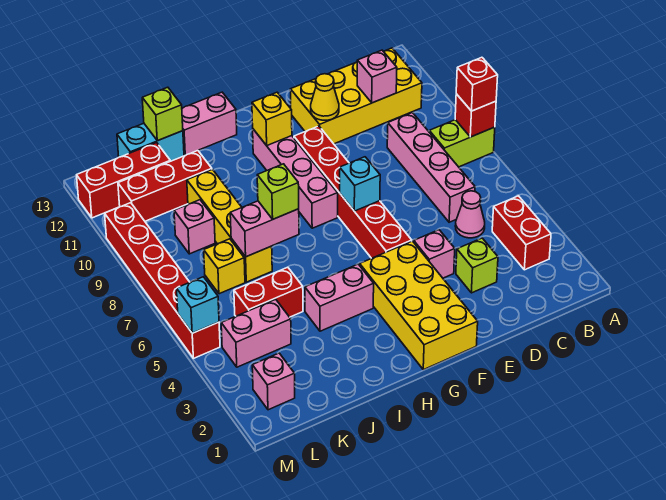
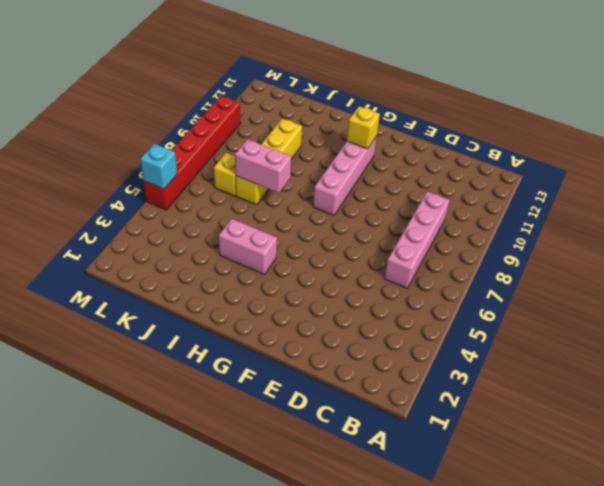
none -> lime brick A8:B8 level 1
none -> red brick B3:B4 level 1
none -> yellow brick B11:E12 level 1
none -> pink cone C5 level 1

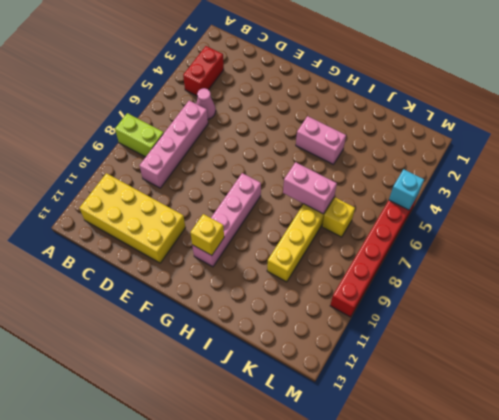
none -> lime brick D3 level 1
none -> pink brick E4 level 1
none -> yellow brick F1:G4 level 1
none -> red brick F5:F10 level 1

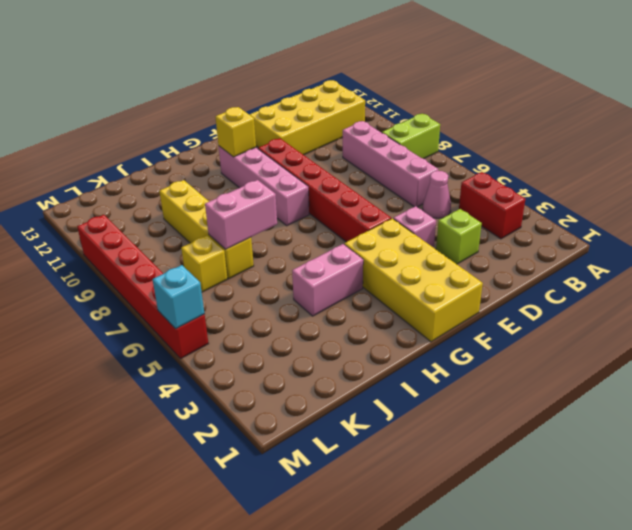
none -> pink brick H13:I13 level 1
none -> red brick J5:K5 level 1
none -> red brick J11:L11 level 1
none -> cyan brick J13:K13 level 1

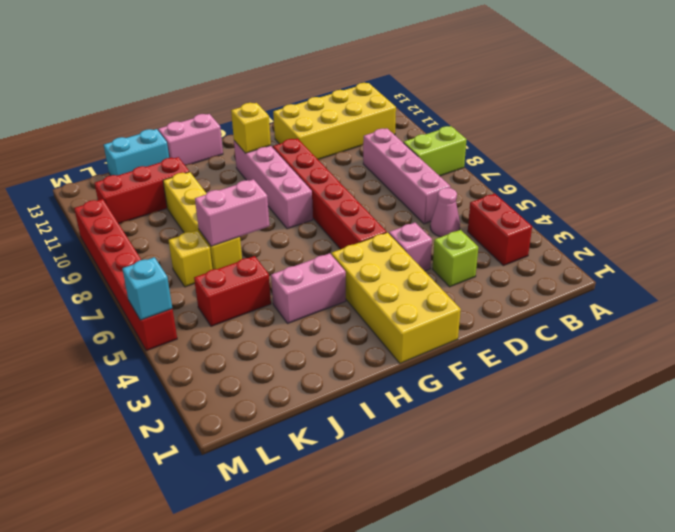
none -> pink brick K4:L4 level 1
none -> pink brick K9 level 1
none -> red brick K12:M12 level 1
none -> pink brick L2 level 1

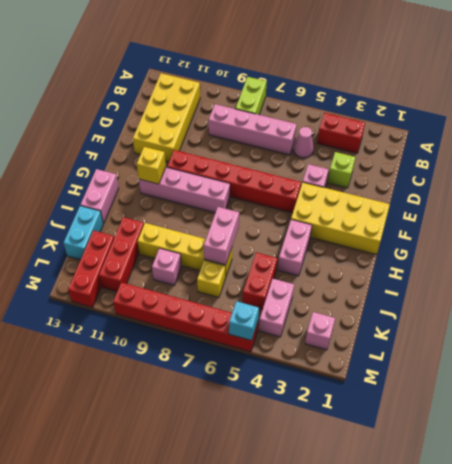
none -> red brick A8 level 2
none -> pink brick C11 level 2
none -> yellow cone E11 level 2
none -> cyan brick F7 level 2

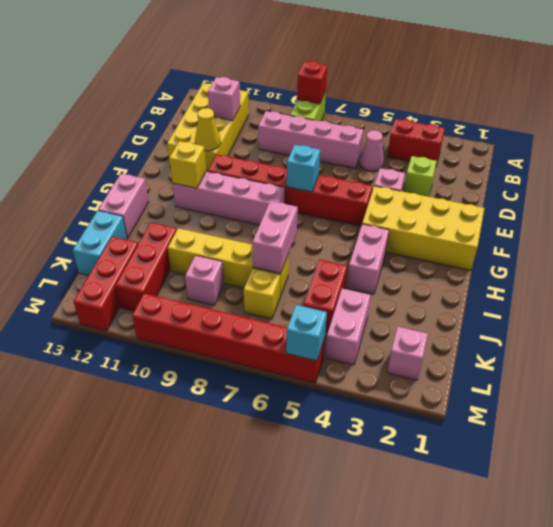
none -> lime brick J13 level 2
none -> red brick A8 level 3
none -> lime brick I7 level 3

